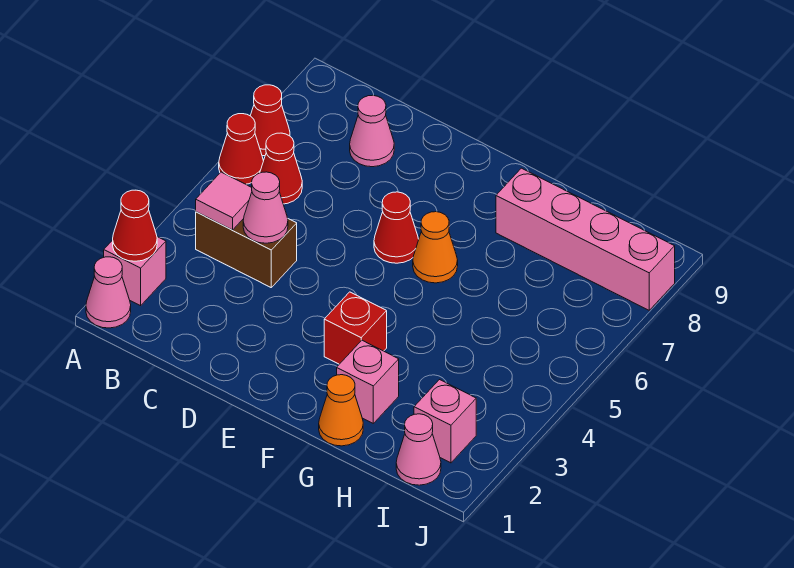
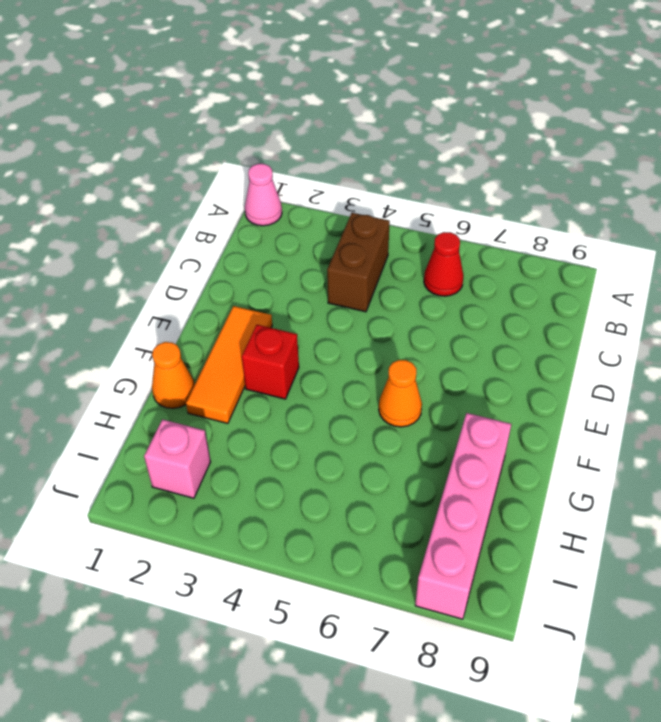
orange tile E2:G2 level 1 -> pink brick G2 level 1
none -> pink brick A2 level 1
none -> red cone A6 level 1
none -> red cone A7 level 1

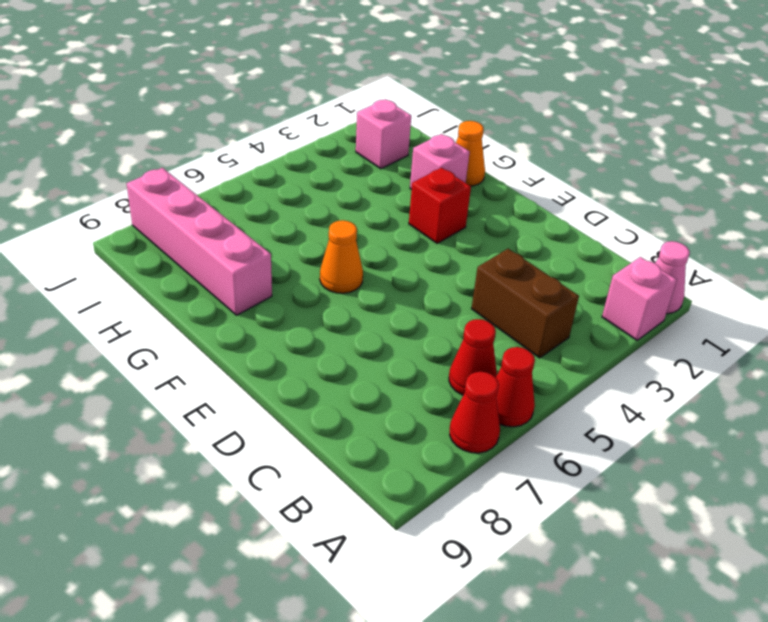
none -> pink cone C8 level 1
none -> red cone E6 level 1
none -> pink cone I1 level 1

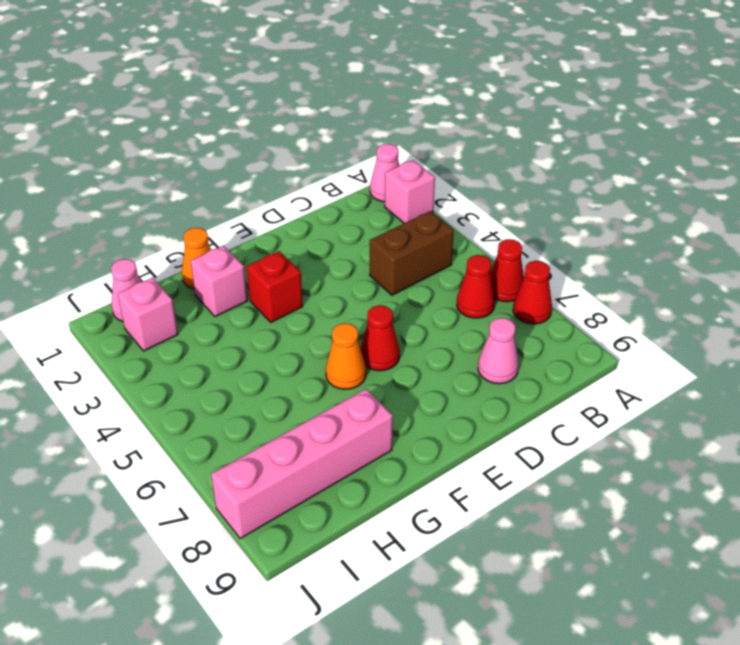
none -> red cone A2 level 2
none -> pink tile B4 level 2
none -> pink cone C4 level 2

